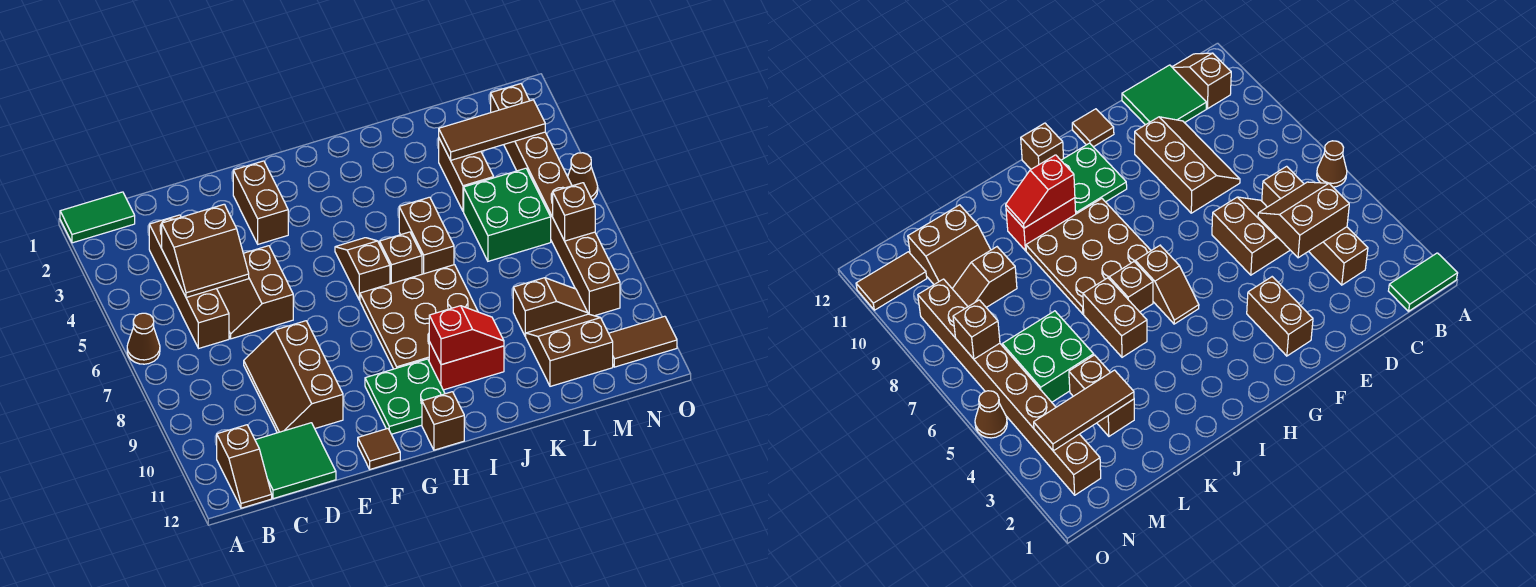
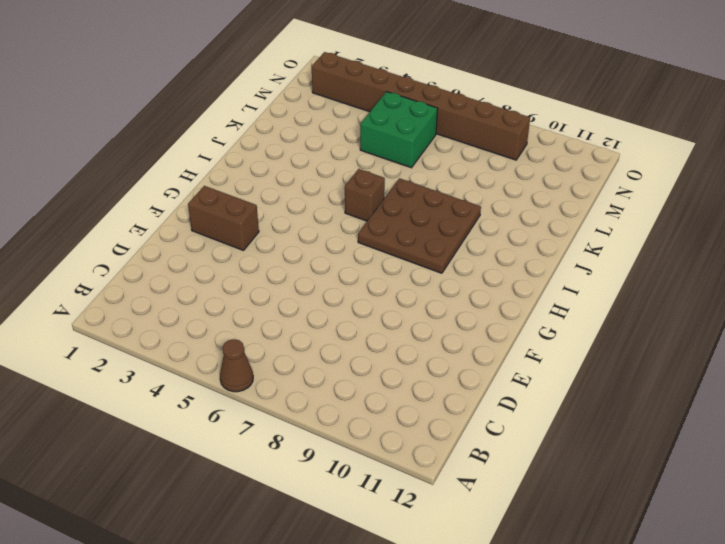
none -> green tile A1:B1 level 1
none -> brown slope B11:B12 level 1 top 11
none -> brown brick C3:C6 level 1

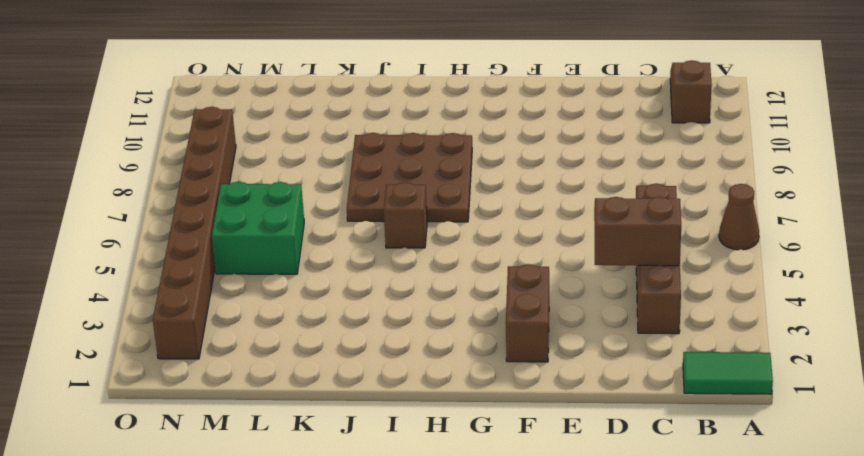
none -> green tile C11:D12 level 1
none -> brown slope D5:E6 level 1 top E
none -> brown slope D8:E10 level 1 top E

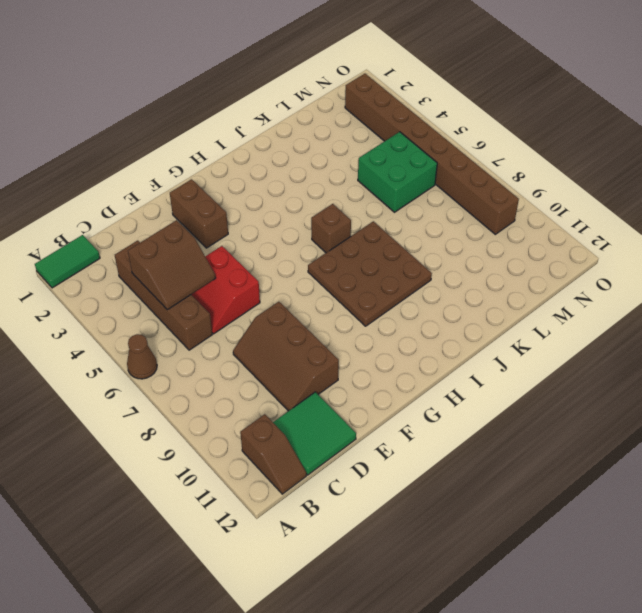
red slope D5:E6 level 1 top E -> brown slope D5:E6 level 1 top E
none -> brown tile F12 level 1
none -> green plate G10:H11 level 1
none -> brown slope H5:H6 level 1 top 6

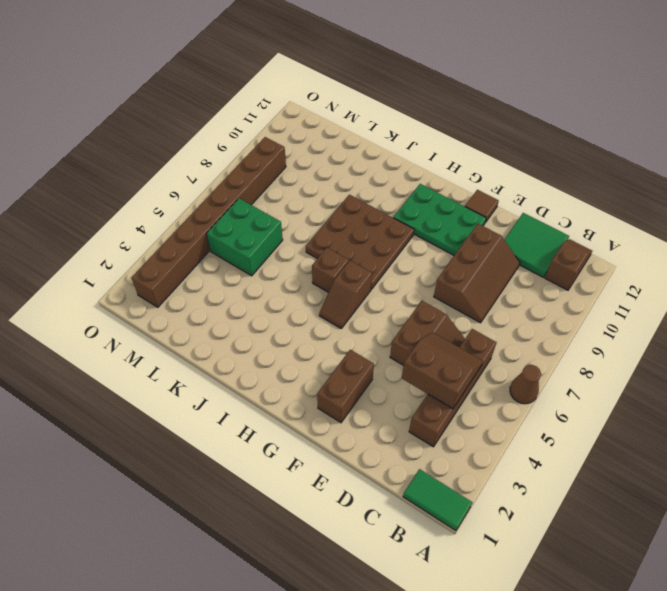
green plate F10:H11 level 1 -> green plate G10:H11 level 1
none -> brown brick H12 level 1
none -> red brick I10:J10 level 1
none -> brown brick J5:J6 level 1

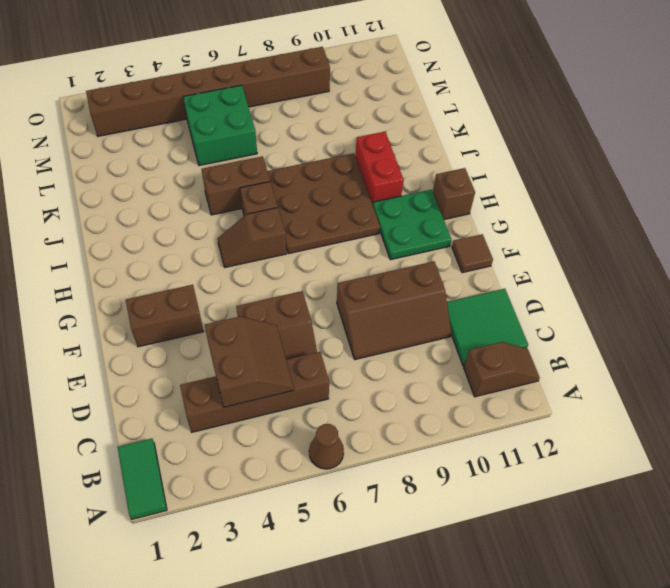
none -> brown brick L3:L4 level 1
none -> brown slope L9:M9 level 1 top L
none -> brown slope L10:M11 level 1 top 11

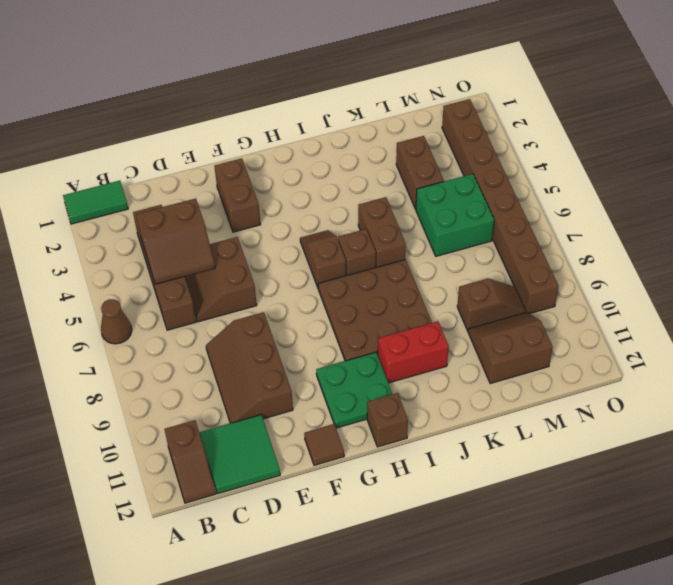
none -> brown tile N11:O11 level 1
none -> brown cone O5 level 1
none -> red slope I10:J10 level 2 top I

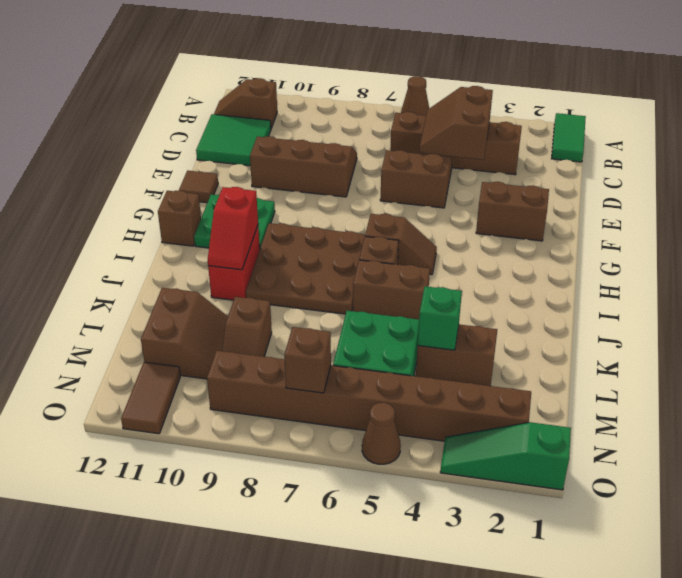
green brick L4 level 2 -> none
green slope O1:O3 level 1 top 1 -> none
none -> brown tile L3:N3 level 2

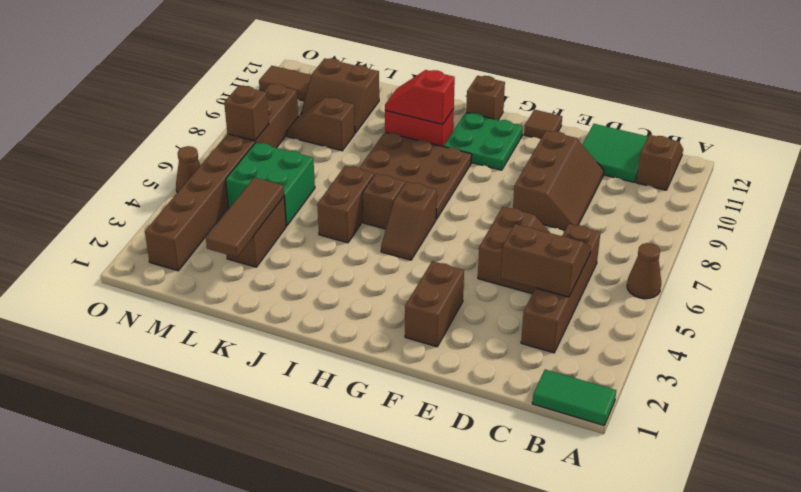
brown tile L2:L4 level 2 -> brown tile L3:N3 level 2

